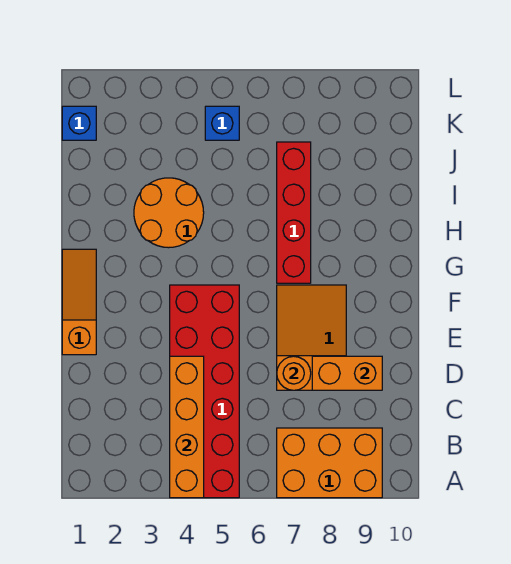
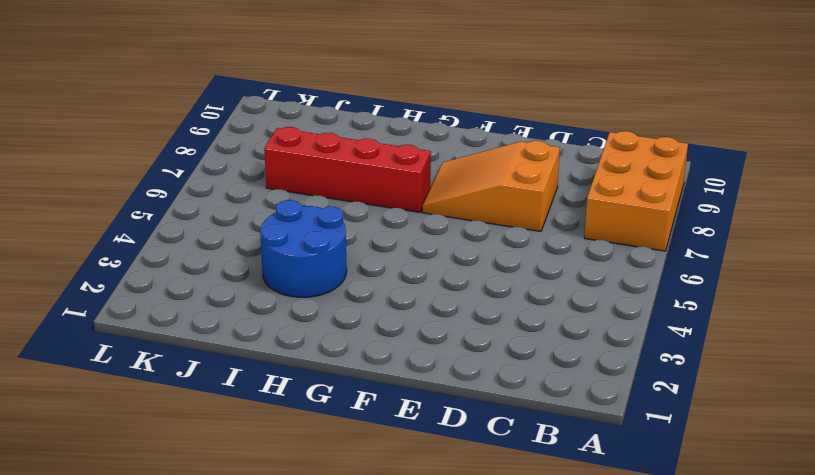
blue round brick H3:I4 level 1 -> orange round brick H3:I4 level 1
none -> red brick A4:F5 level 1
none -> orange slope E1:G1 level 1 top E

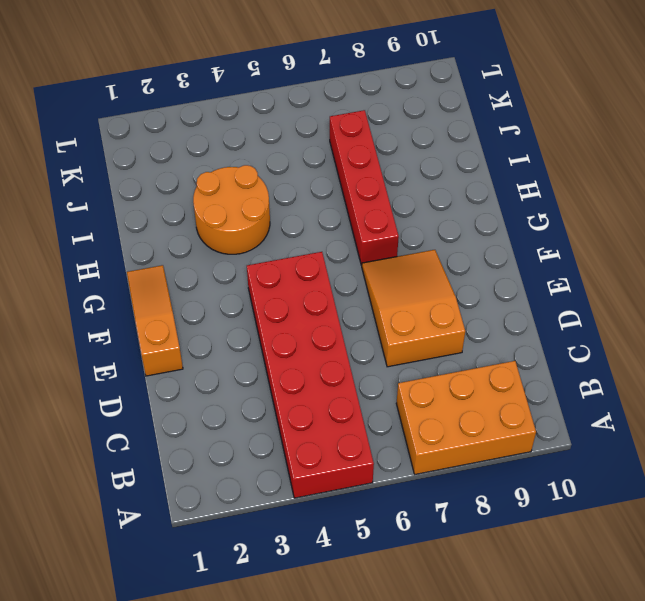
none -> blue brick K1 level 1
none -> blue brick K5 level 1

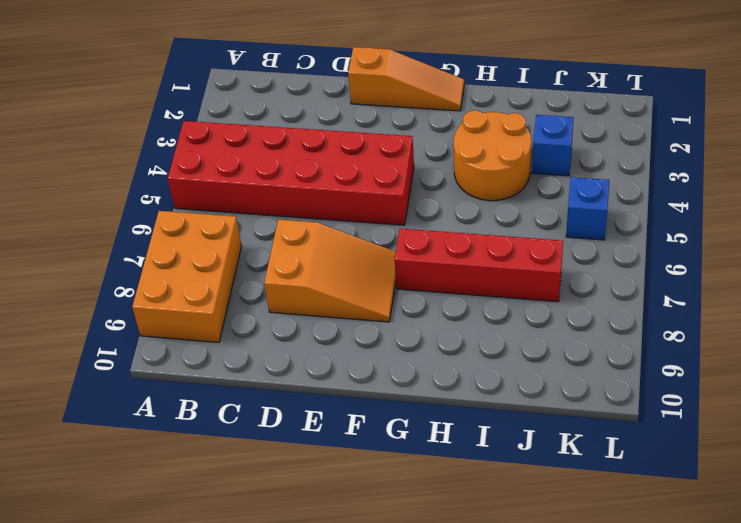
blue brick J3 level 1 -> blue brick K1 level 1
none -> orange brick A4:D4 level 2
none -> orange round brick D7 level 2

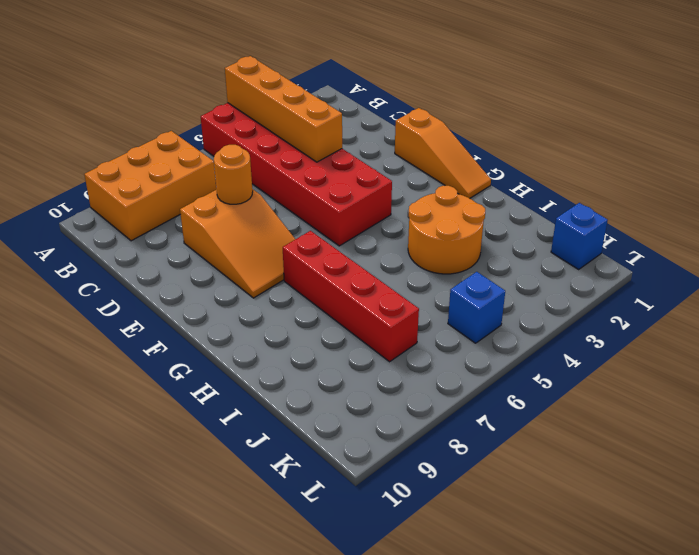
none -> orange brick D8:D9 level 2

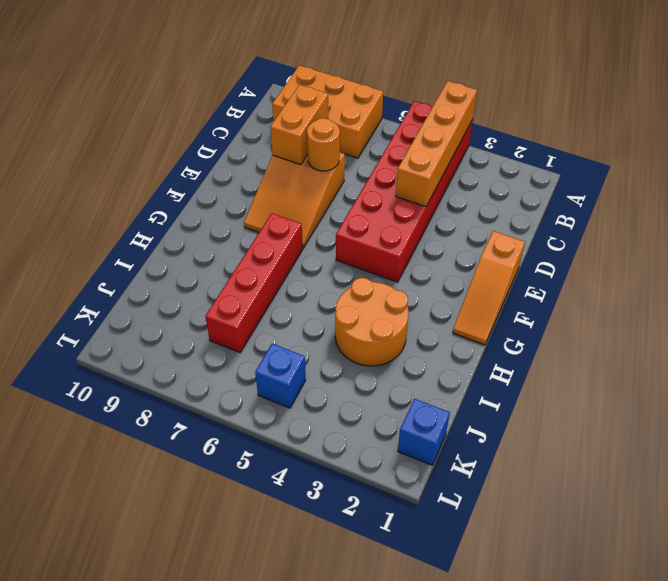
orange brick C8:D8 level 2 -> orange brick D8:D9 level 2

